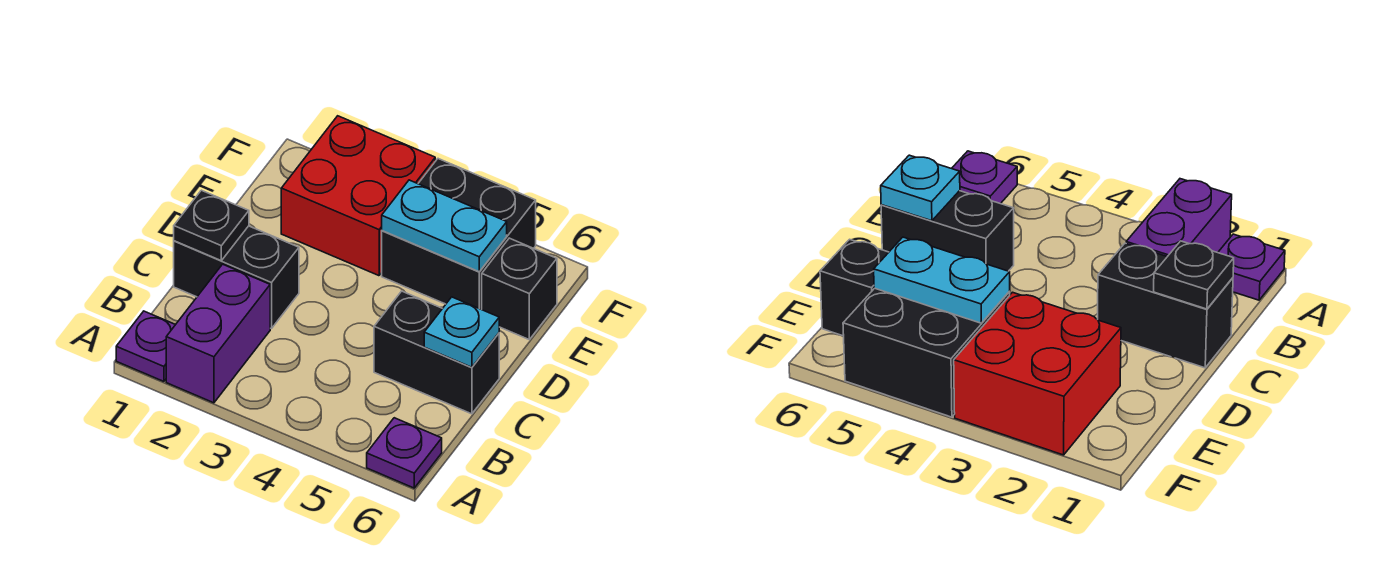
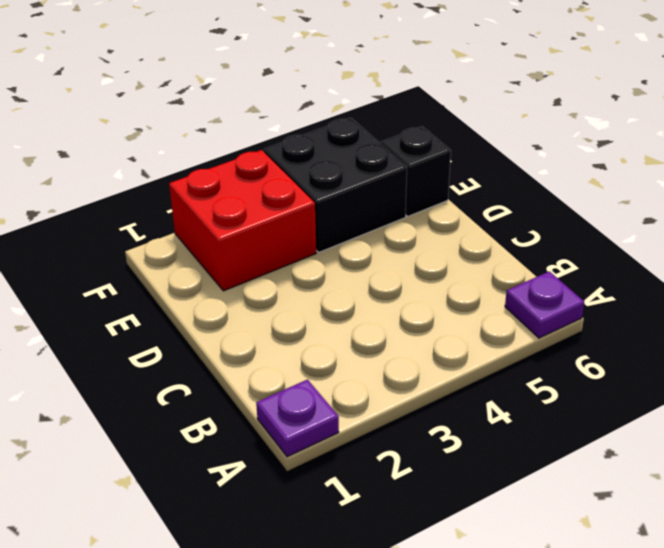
none -> purple brick A2:B2 level 1
none -> black brick C1:C2 level 1

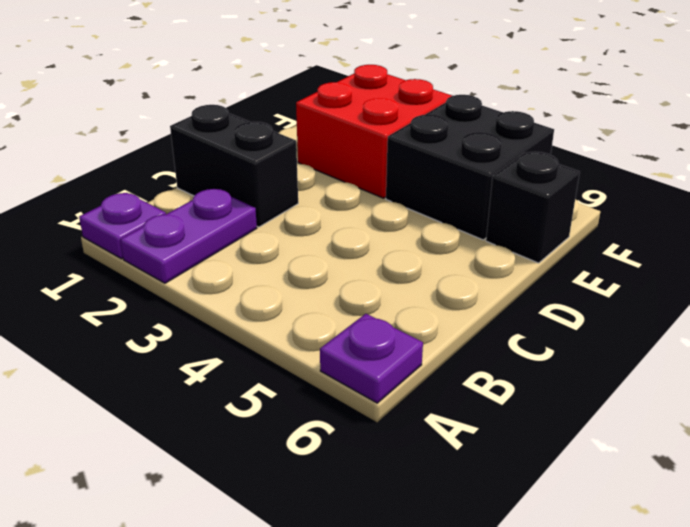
purple plate A2:B2 level 1 -> purple brick A2:B2 level 1
none -> black brick C5:C6 level 1
none -> black plate C1 level 2

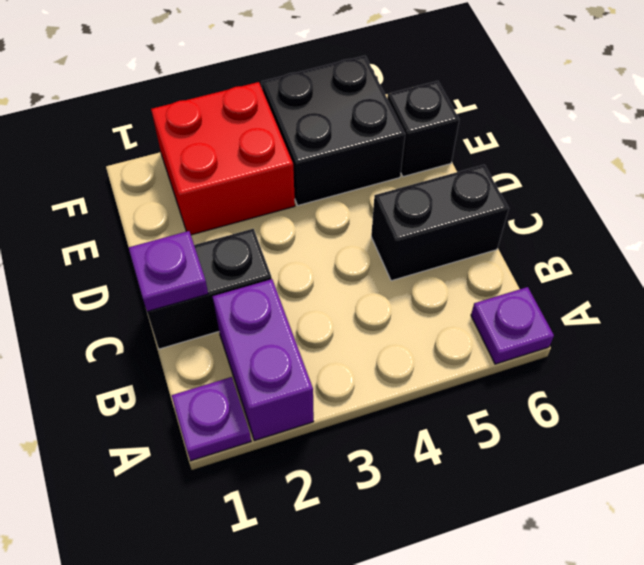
purple plate C1 level 2 -> black plate C1 level 2
none -> cyan plate C6 level 2
none -> cyan plate E4:E5 level 2

